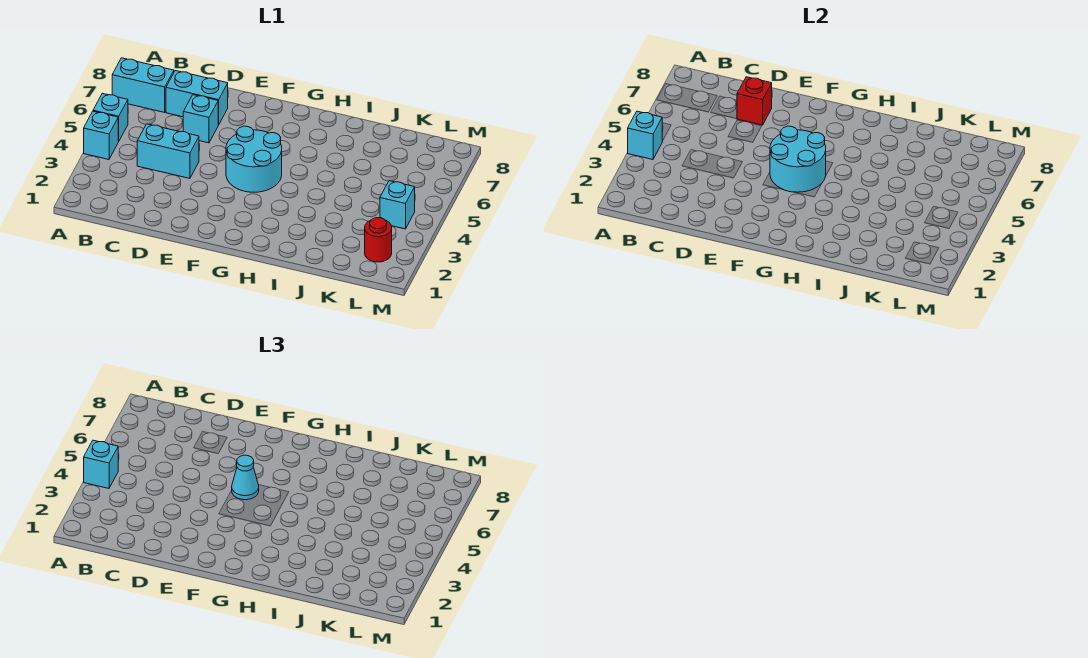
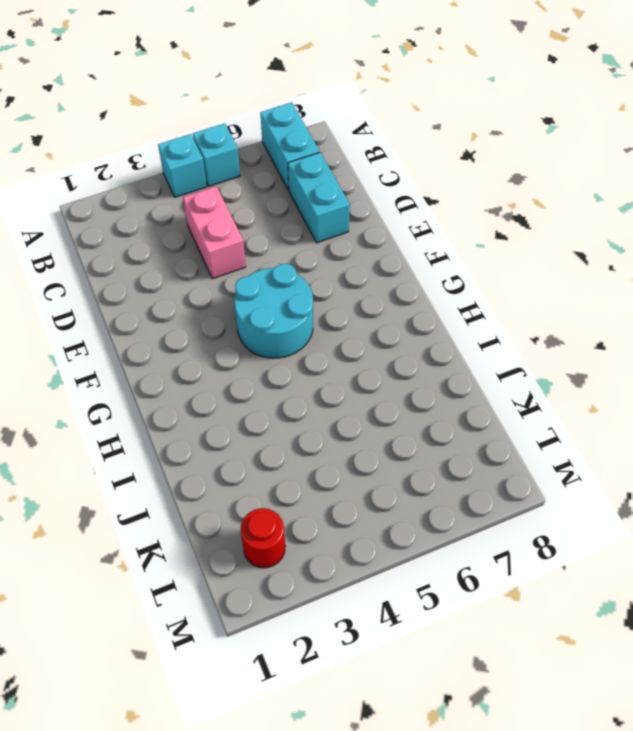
pink brick C4:D4 level 1 -> cyan brick C4:D4 level 1
none -> cyan brick D6 level 1
none -> cyan brick L4 level 1
none -> cyan brick A4 level 2

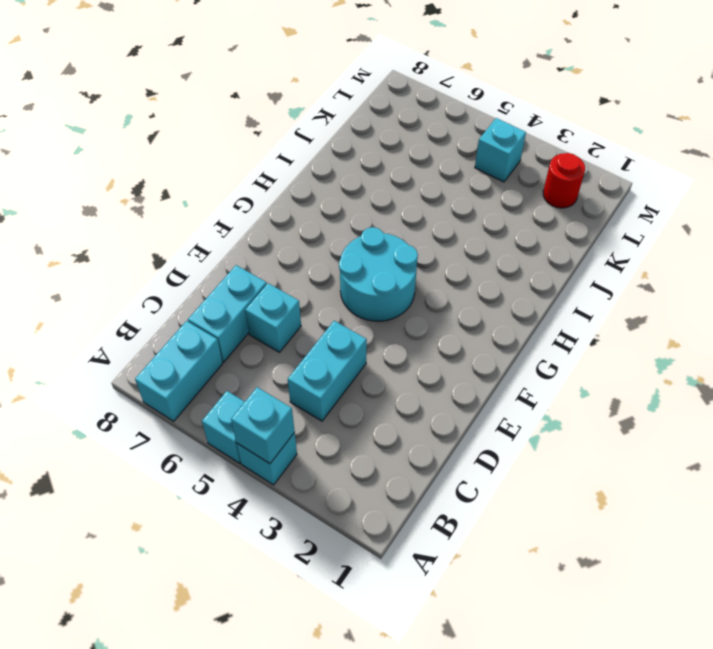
none -> red brick D7 level 2
none -> cyan round brick F4:G5 level 2
none -> cyan brick A4 level 3

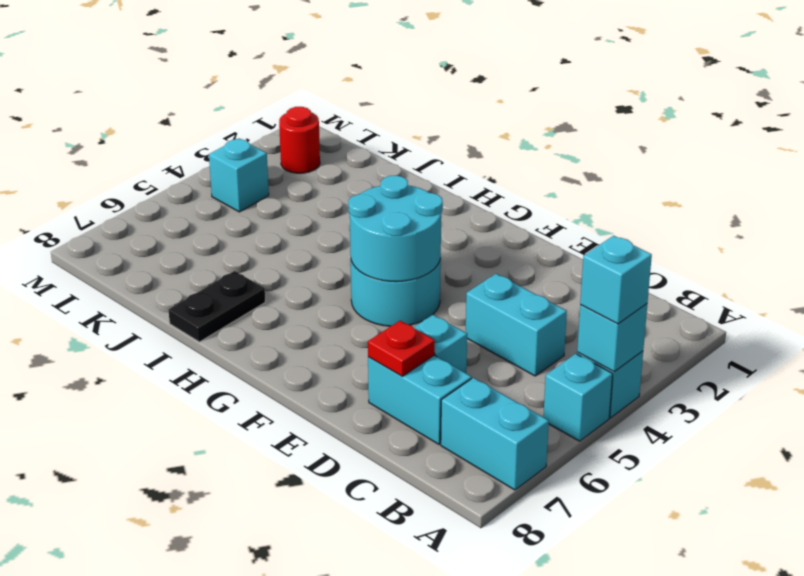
red plate D7 level 2 -> red brick D7 level 2
black plate I7:I8 level 1 -> none
none -> cyan cone F5 level 3

